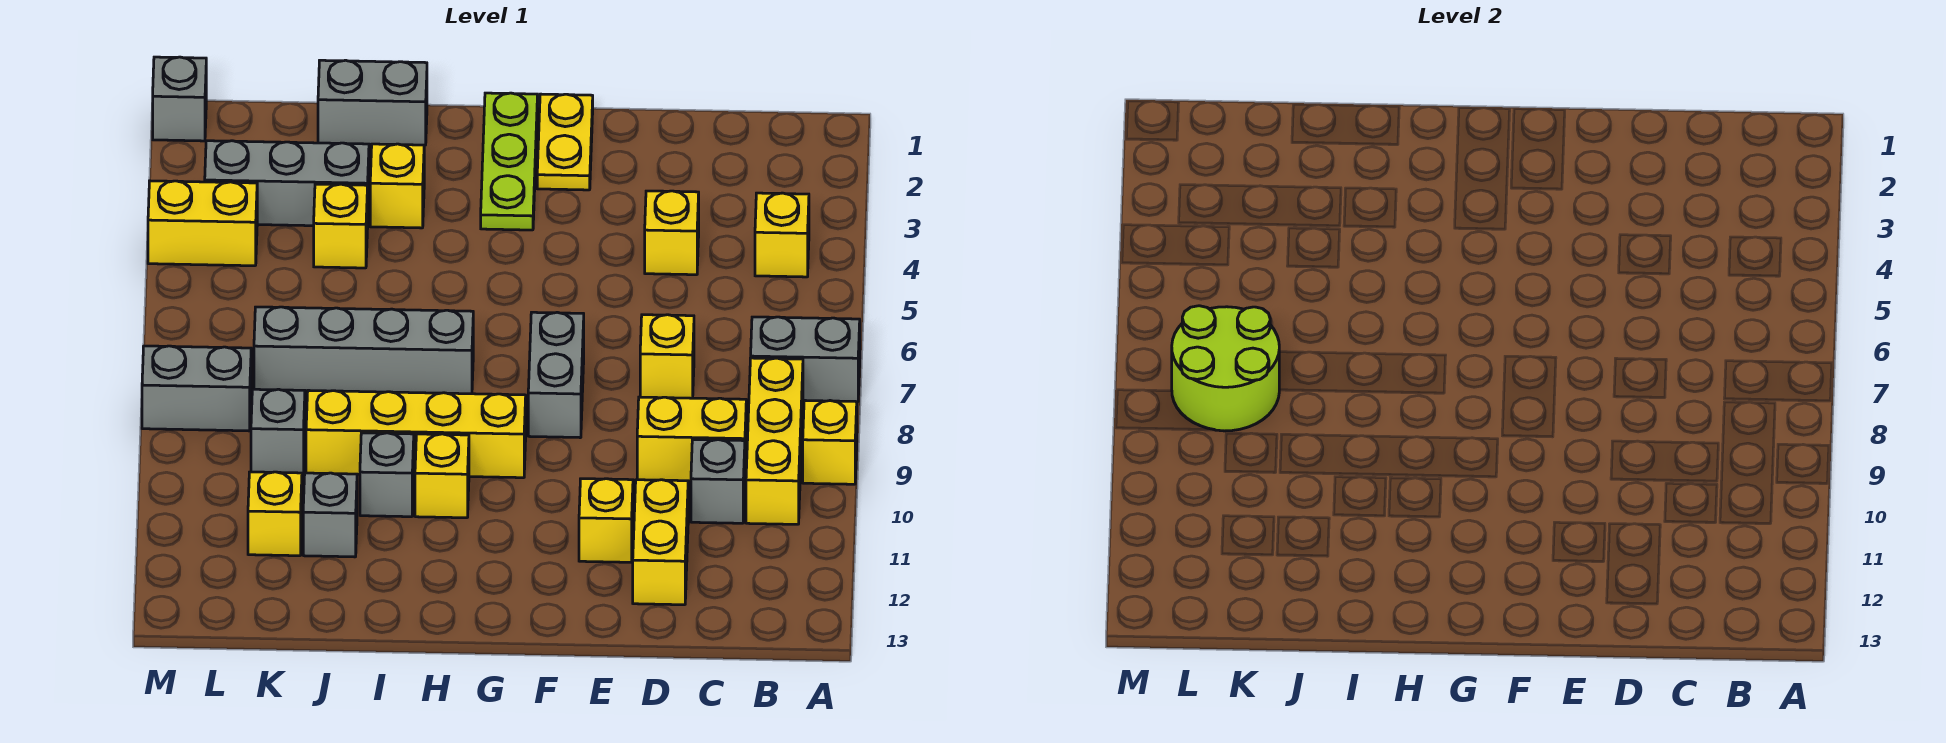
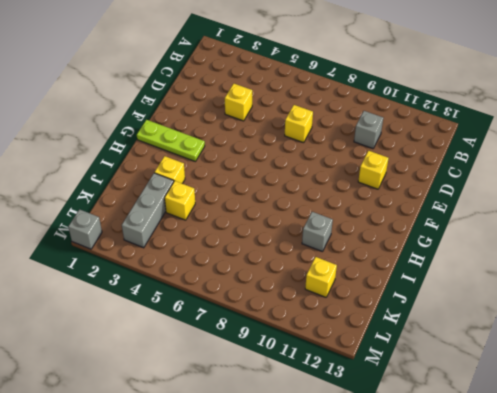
none -> grey brick A7:B7 level 1
none -> yellow brick A9 level 1
none -> yellow brick B4 level 1

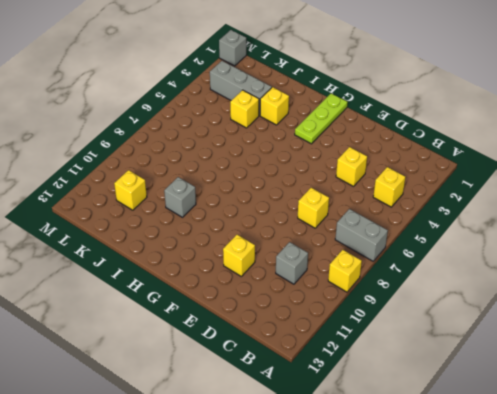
none -> yellow brick B8:B10 level 1
none -> yellow brick C9:D9 level 1
none -> yellow brick D11:D12 level 1

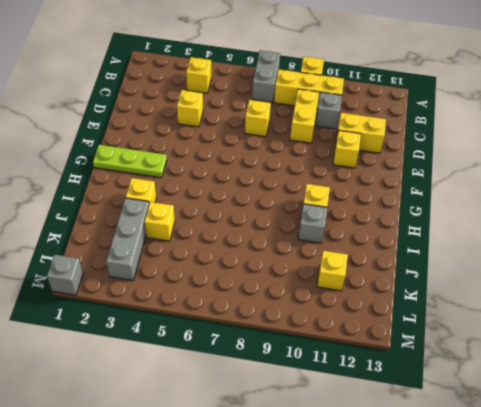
none -> yellow plate F1:F2 level 1
none -> grey brick F7:F8 level 1
none -> yellow brick G9:J9 level 1

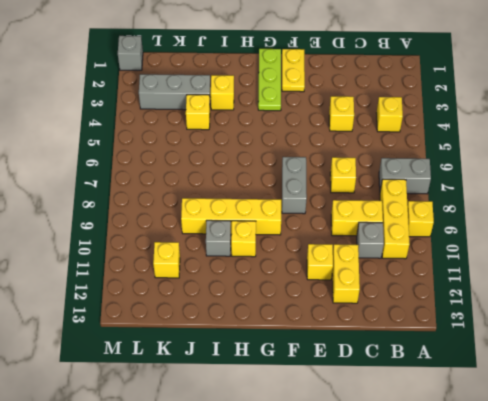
none -> grey brick H7:K7 level 1
none -> grey brick I1:J1 level 1
none -> grey brick J11 level 1

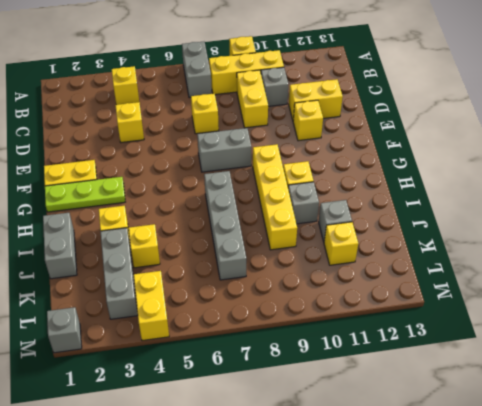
none -> grey brick K9 level 1
none -> grey brick L8:M8 level 1
none -> lime round brick K7:L8 level 2

